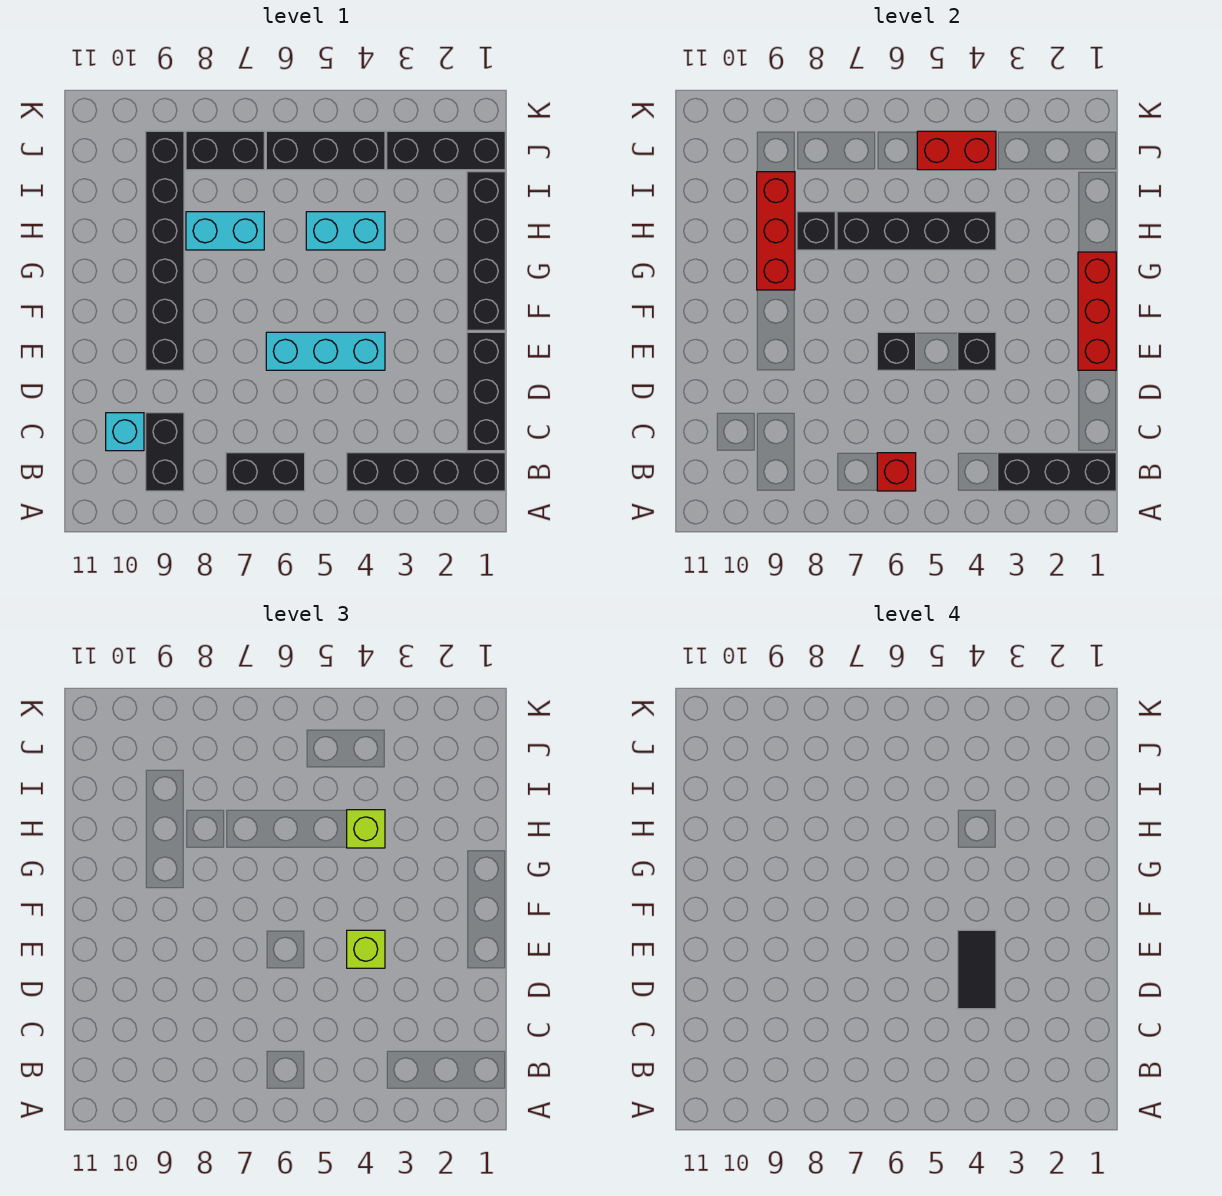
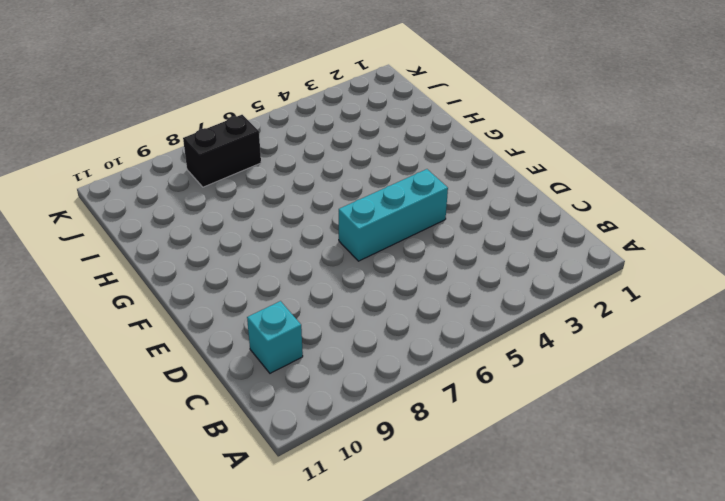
none -> black brick B1:B4 level 1
none -> black brick B6:B7 level 1
none -> black brick B9:C9 level 1

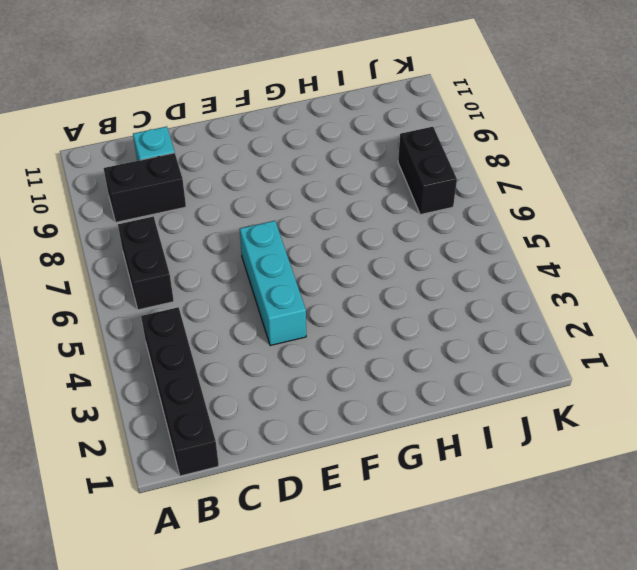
none -> black brick C1:E1 level 1
none -> black brick E9:J9 level 1
none -> black brick F1:I1 level 1

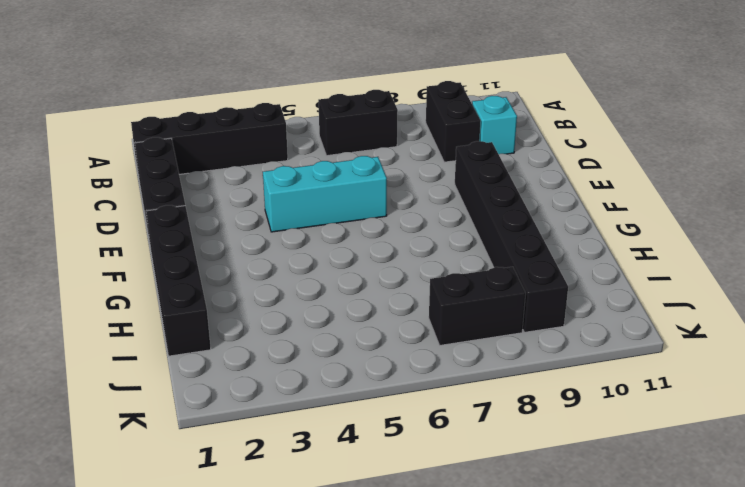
none -> cyan brick H4:H5 level 1
none -> cyan brick H7:H8 level 1
none -> black brick J1:J3 level 1

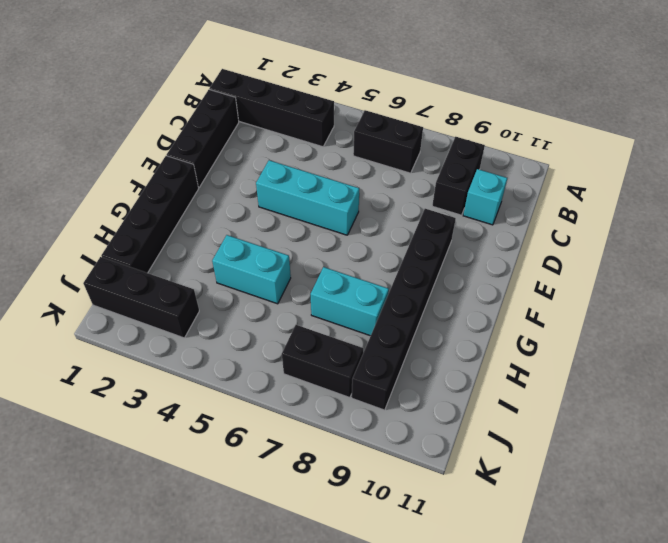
none -> black brick J4:J6 level 1
none -> black brick B1:B3 level 2
none -> red brick B6 level 2

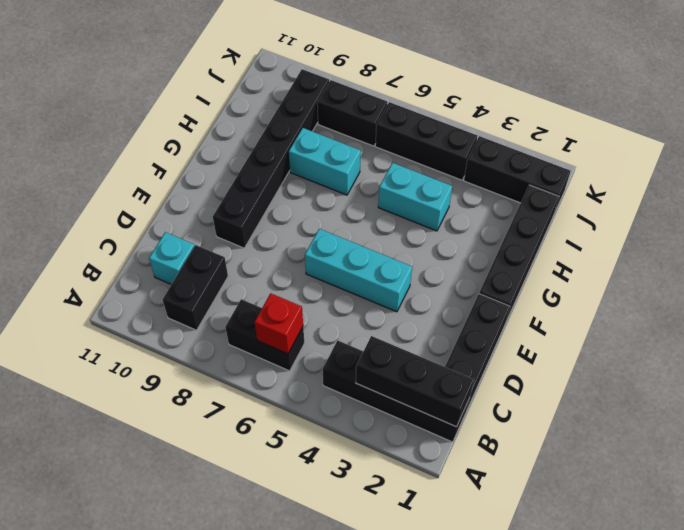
none -> red brick E1:G1 level 2
none -> black brick E4 level 2
none -> black brick E6 level 2

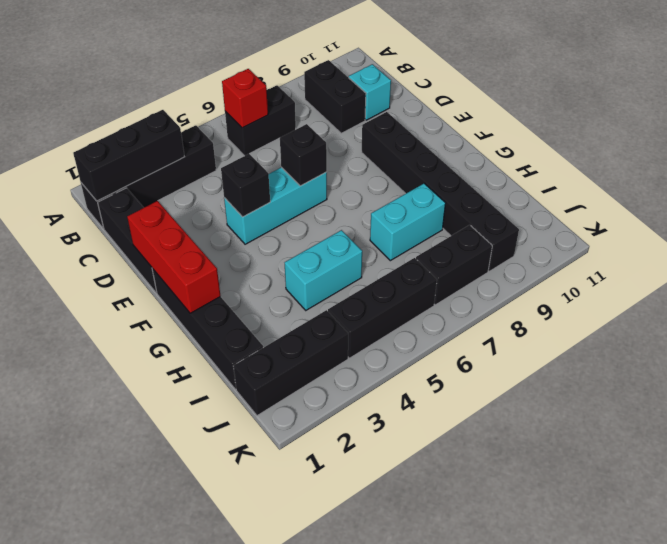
none -> red brick G9:I9 level 2
none -> black brick H4:H7 level 2
none -> black brick H8 level 2

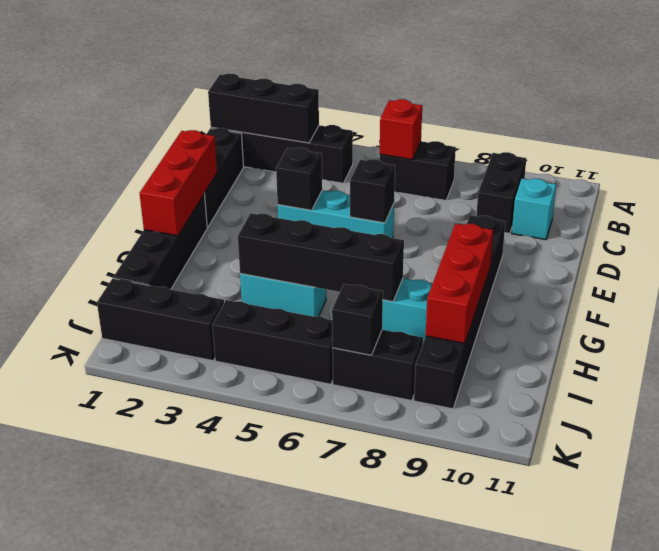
black brick J7 level 2 -> black brick H8 level 2
none -> red brick J4:J5 level 2
none -> lime brick E4 level 3
none -> lime brick H4 level 3

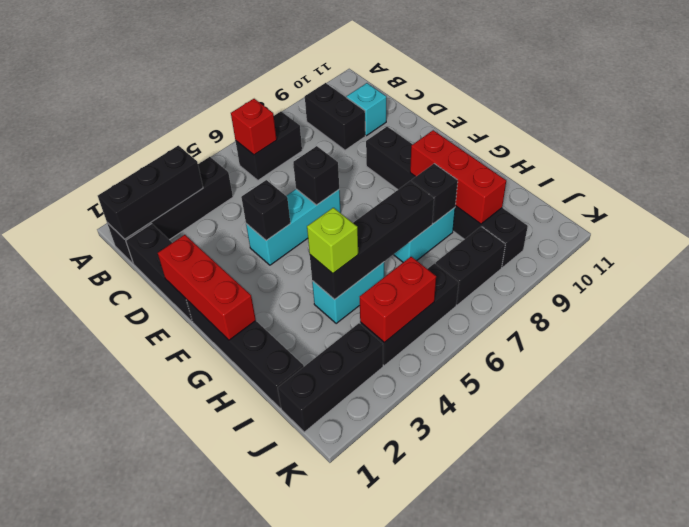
none -> lime brick E4 level 3
none -> black tile D4:E4 level 4

